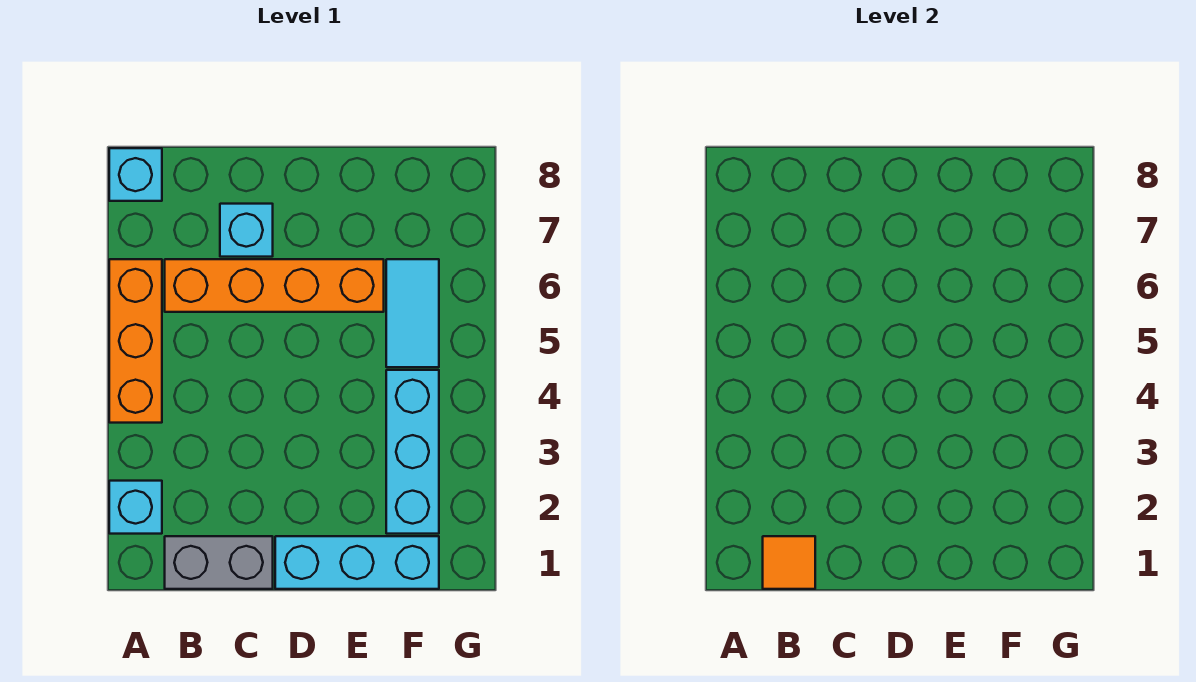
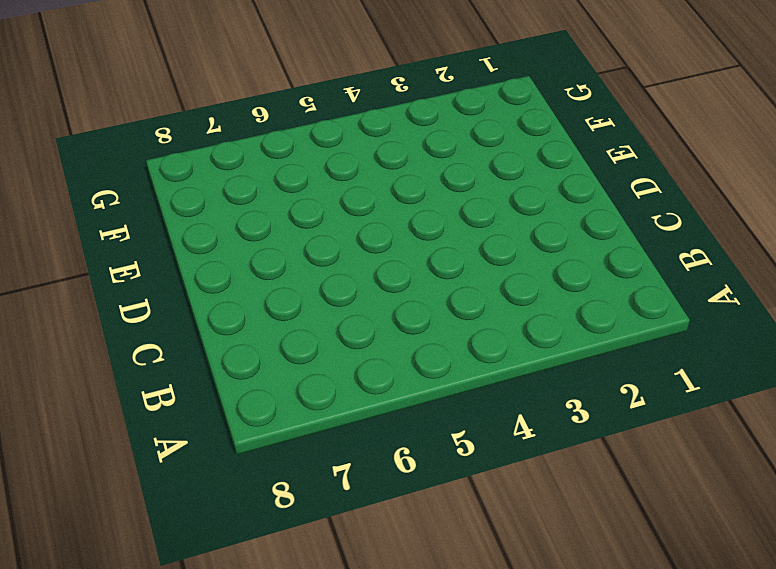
none -> cyan brick A2 level 1
none -> orange brick A4:A6 level 1

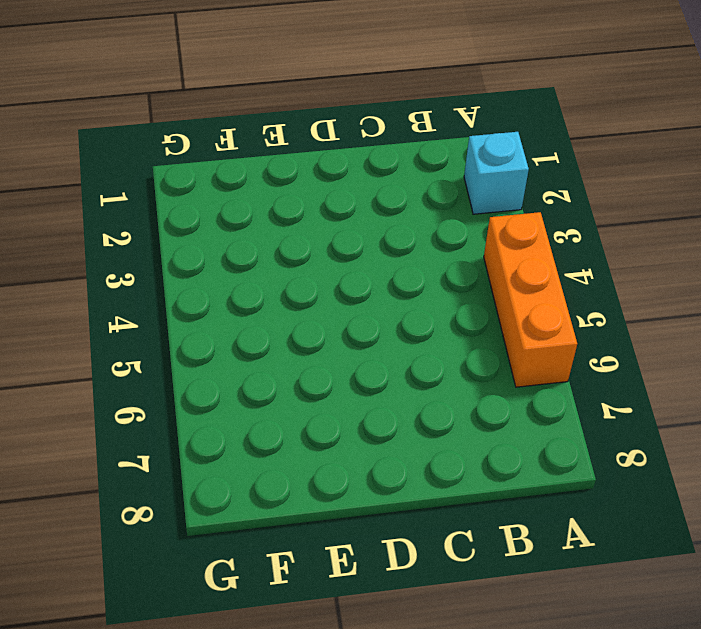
none -> cyan brick A8 level 1
none -> grey brick B1:C1 level 1

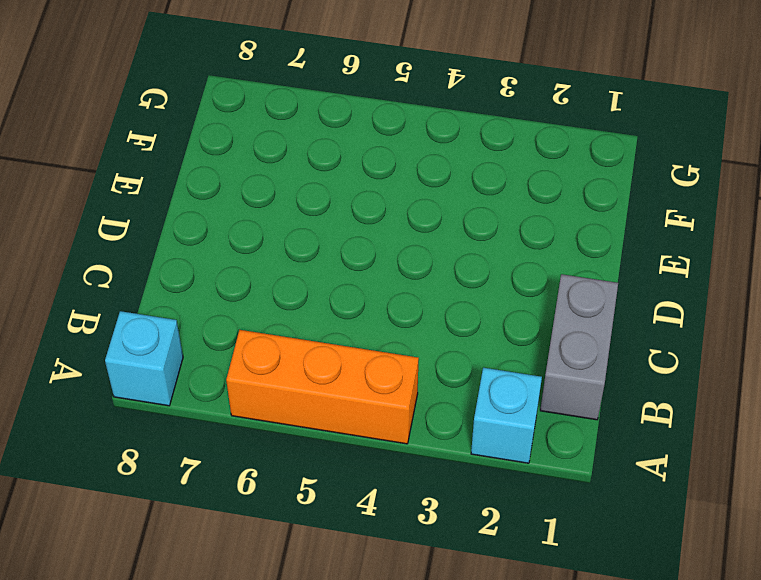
none -> orange brick B6:E6 level 1
none -> cyan brick C7 level 1

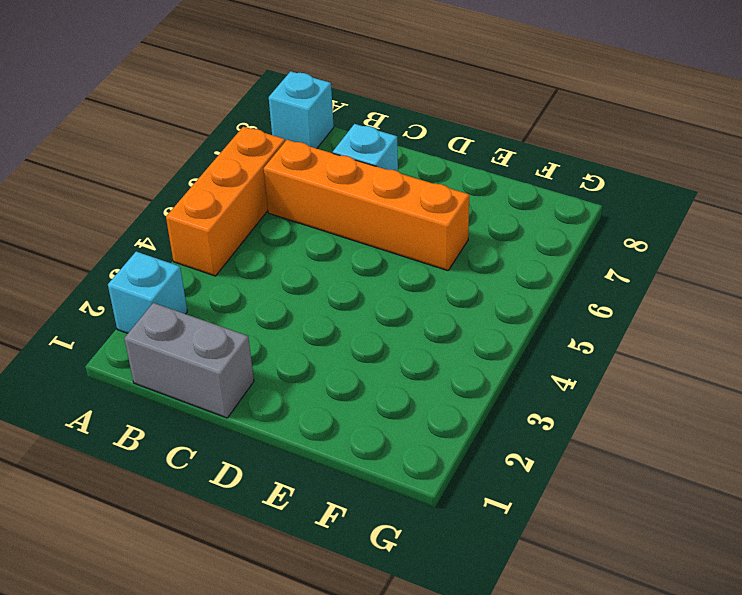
none -> cyan brick D1:F1 level 1
none -> cyan brick F2:F4 level 1

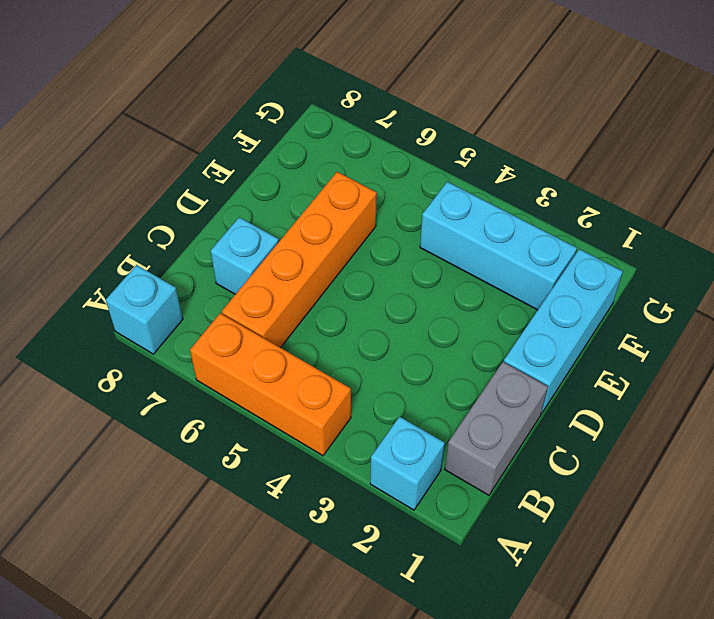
none -> cyan tile F5:F6 level 1
none -> orange tile B1 level 2

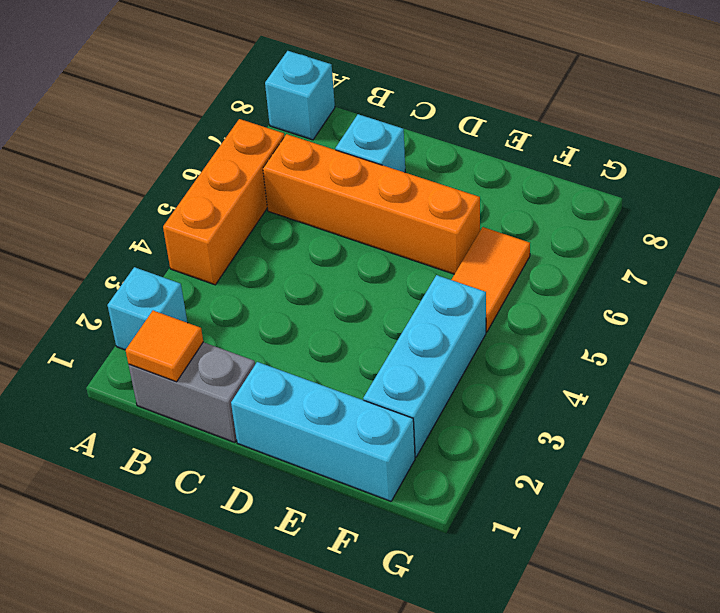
orange tile F5:F6 level 1 -> cyan tile F5:F6 level 1

